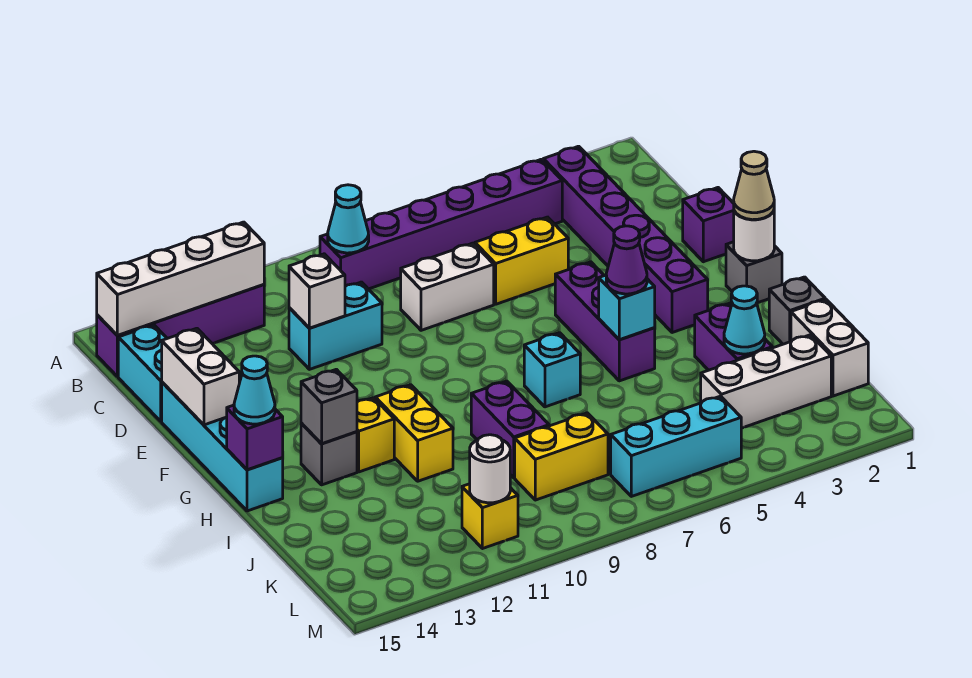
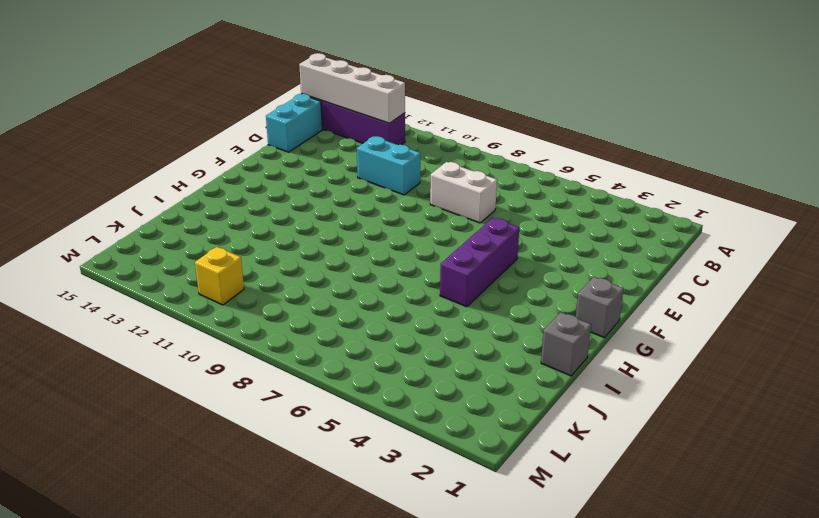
none -> purple brick B3:G3 level 1
none -> purple brick B4:B9 level 1
none -> yellow brick D5:D6 level 1
none -> purple brick E1 level 1

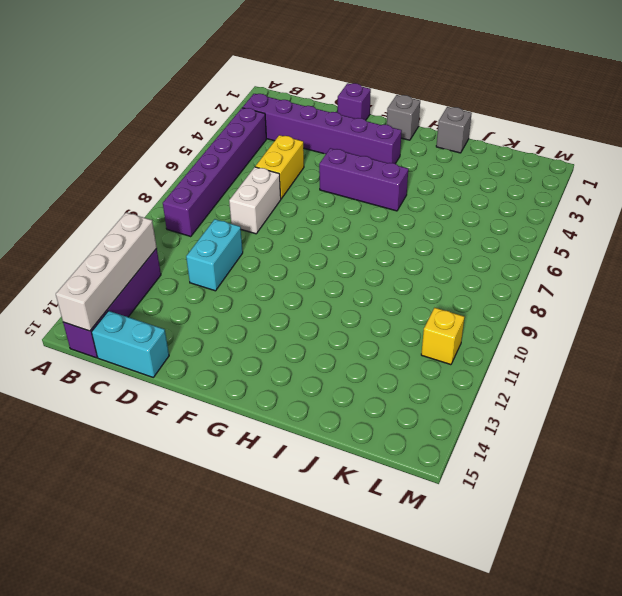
none -> cyan brick E15:H15 level 1
none -> cyan brick H7 level 1
none -> yellow brick H11:I11 level 1
none -> yellow brick H12 level 1

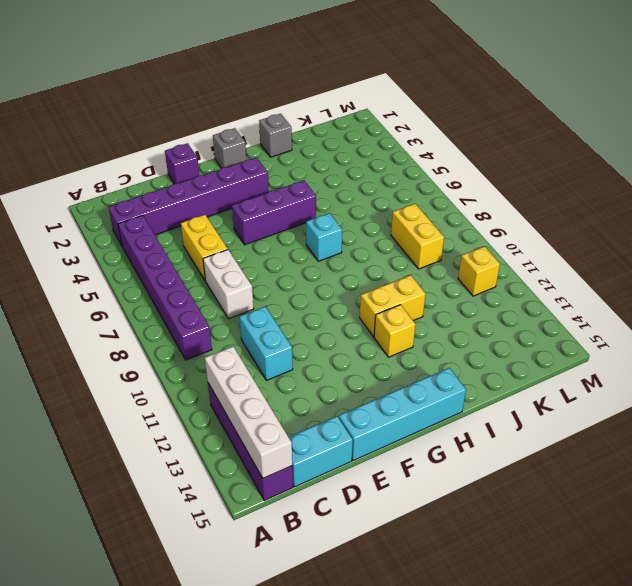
none -> grey brick H13 level 1
none -> purple brick I3:J3 level 1
none -> purple brick I9:J9 level 1
none -> white brick J1:K1 level 1

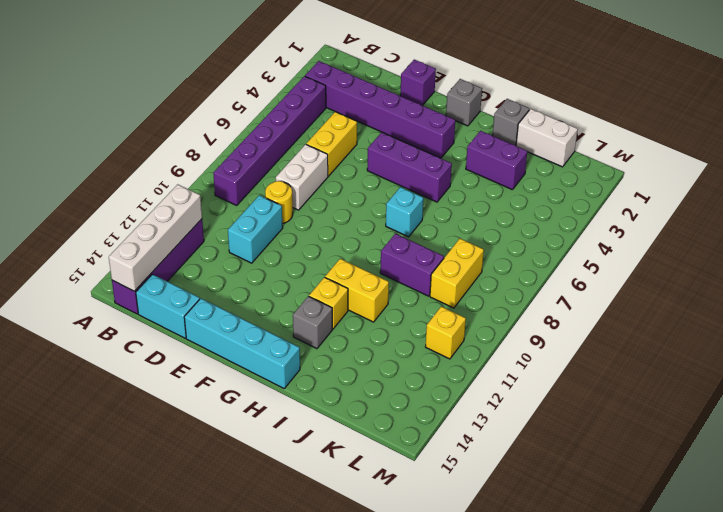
yellow round brick D9 level 1 -> none
none -> white brick K2:K4 level 1
none -> cyan brick L5:L7 level 1
none -> cyan cone B9 level 2
none -> white brick D11 level 2

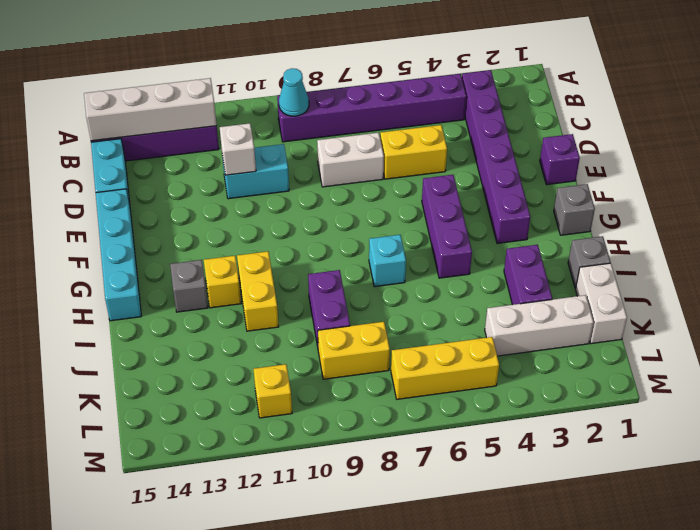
yellow brick L5:L7 level 1 -> cyan brick L5:L7 level 1
none -> white brick E15:F15 level 2
none -> white round brick G1 level 2
none -> cyan brick H5 level 2
none -> grey brick H13 level 2

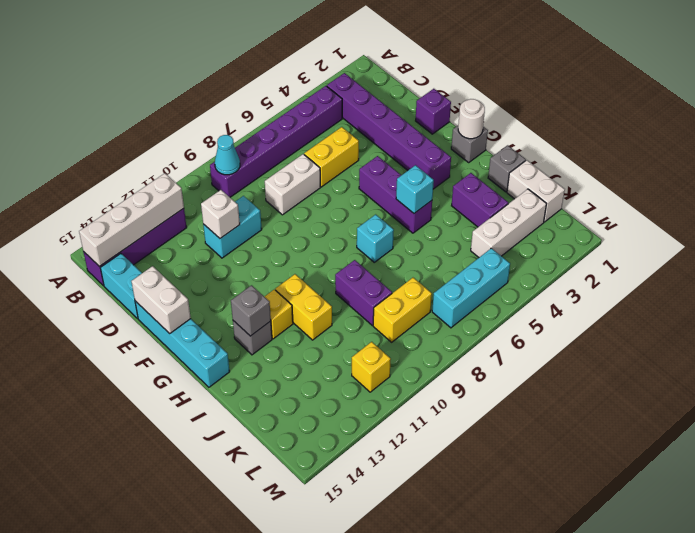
none -> purple brick H15 level 2
none -> cyan cone J3 level 2
none -> white round brick L11 level 2
none -> tan cone G1 level 3

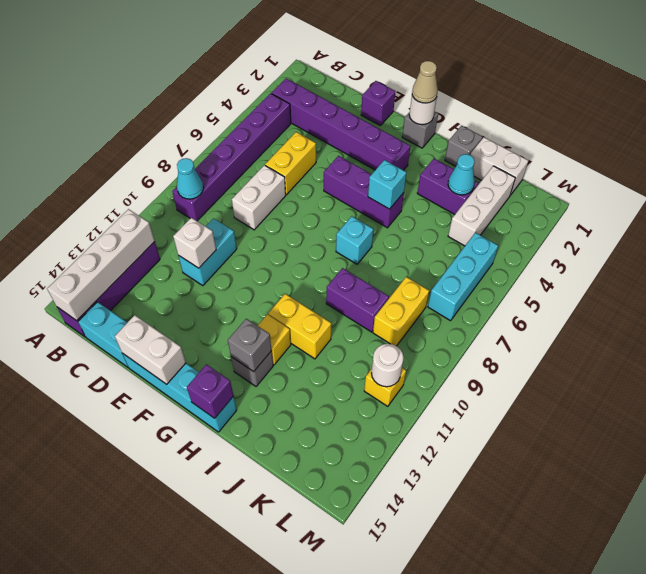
none -> purple cone H5 level 3
none -> cyan cone H15 level 3

